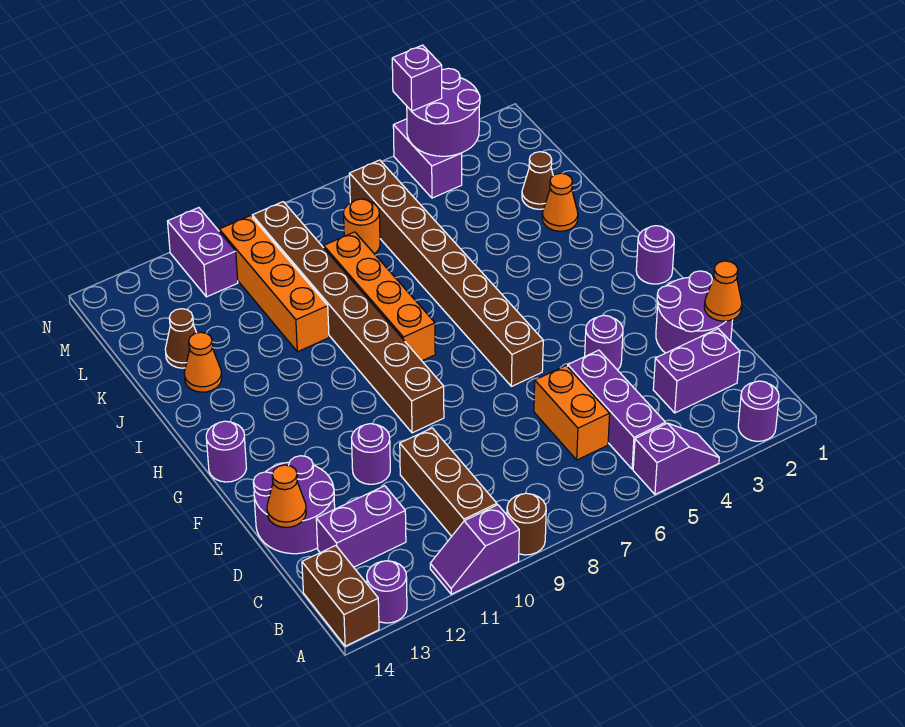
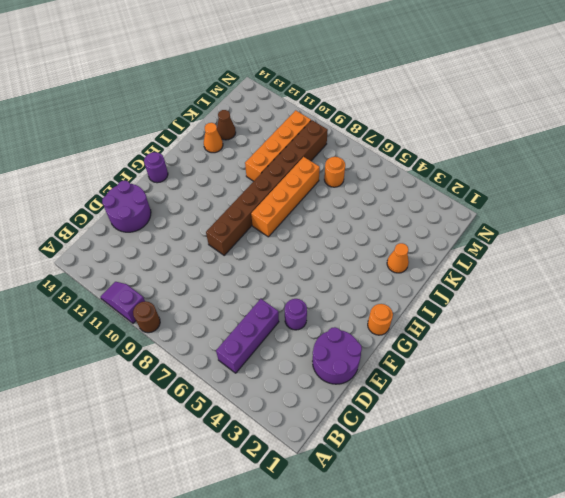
orange round brick G1 level 1 -> purple round brick G1 level 1
none -> purple round brick A2 level 1
none -> purple slope A4:A5 level 1 top 5
none -> purple round brick A13 level 1
none -> brown brick A14:B14 level 1

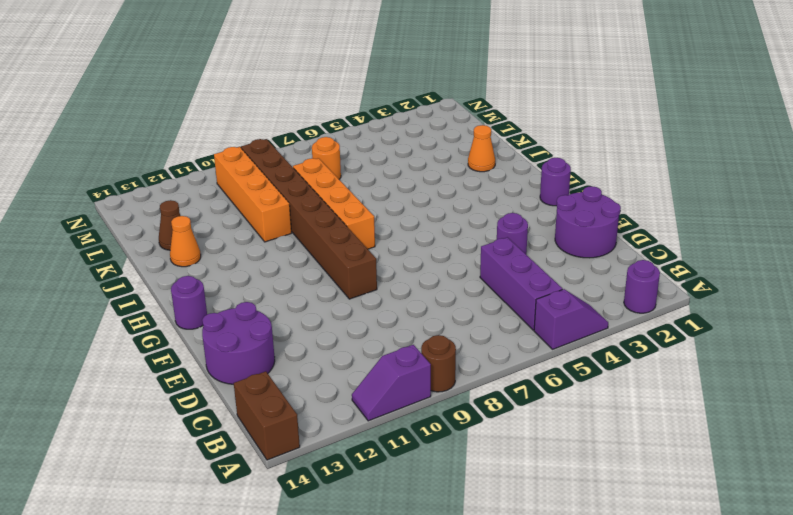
none -> purple round brick A13 level 1
none -> brown brick B10:D10 level 1
none -> purple brick C2:C3 level 1
none -> orange brick C6:D6 level 1

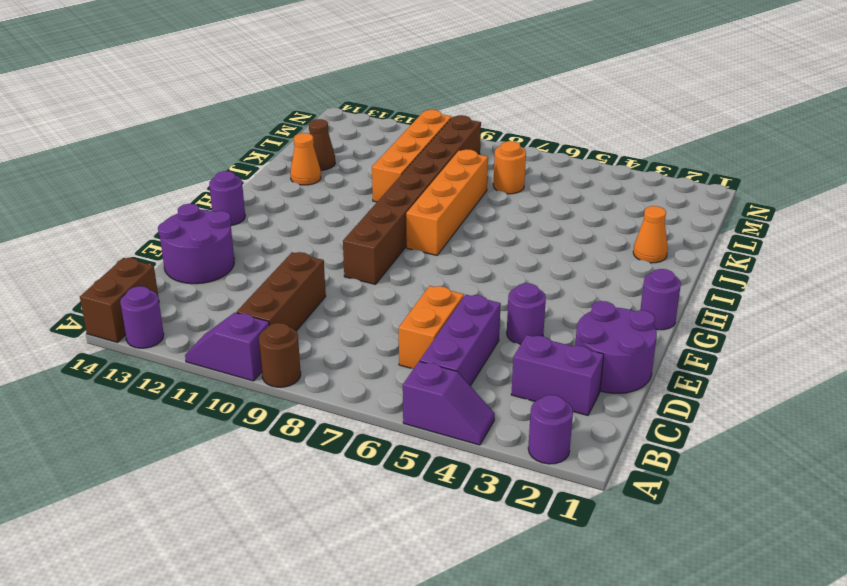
none -> purple brick C12:C13 level 1
none -> purple round brick E11 level 1
none -> brown brick F6:M6 level 1
none -> brown cone K2 level 1

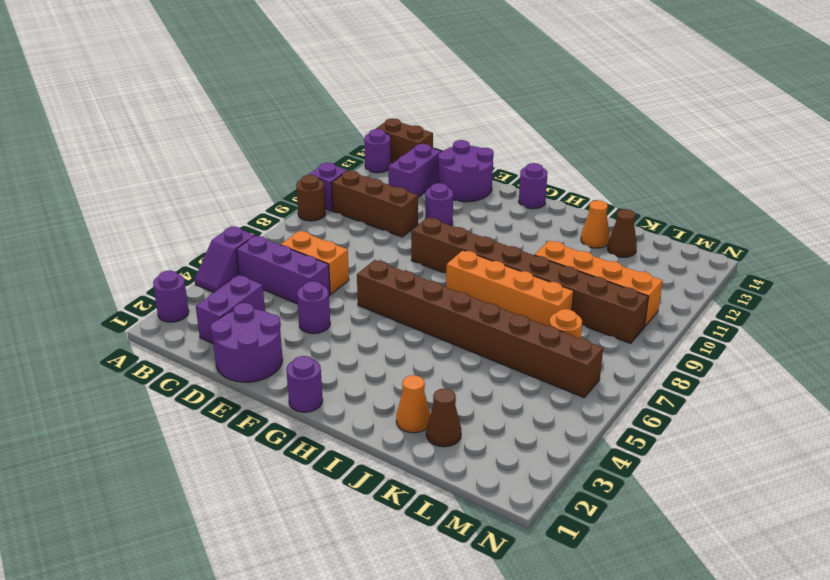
none -> purple brick M4:N4 level 1
none -> purple brick M11:N11 level 1
none -> orange cone D1 level 2
none -> orange cone D14 level 2

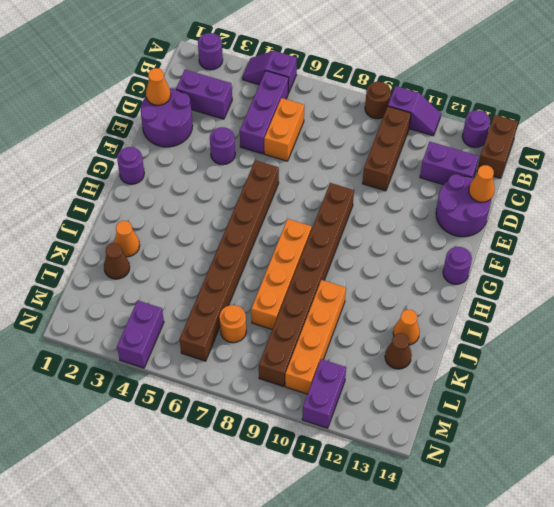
none -> purple round brick E11 level 1
none -> purple round brick M3:N4 level 2
none -> purple brick N4 level 3

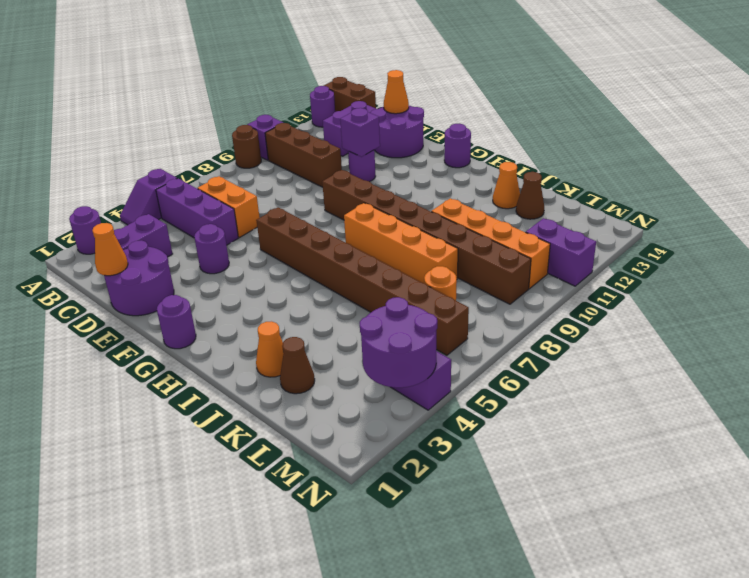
purple brick E11 level 2 -> purple brick N4 level 3

